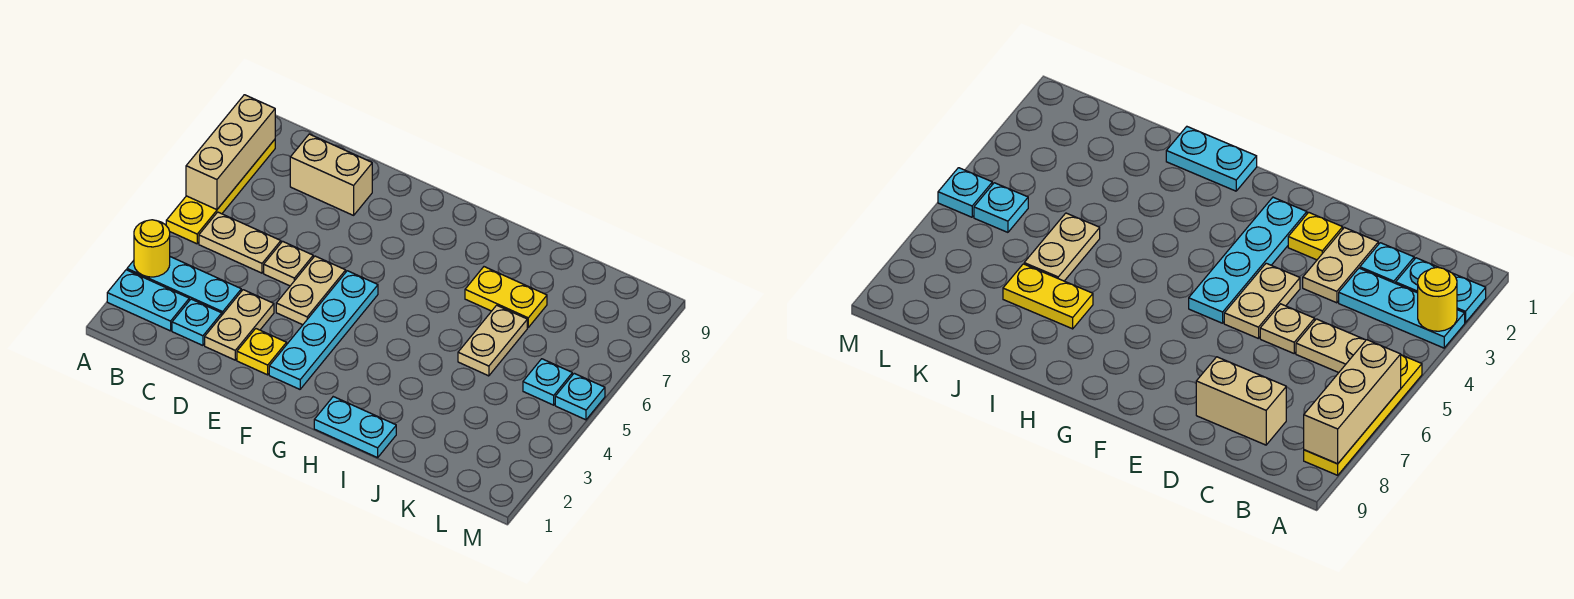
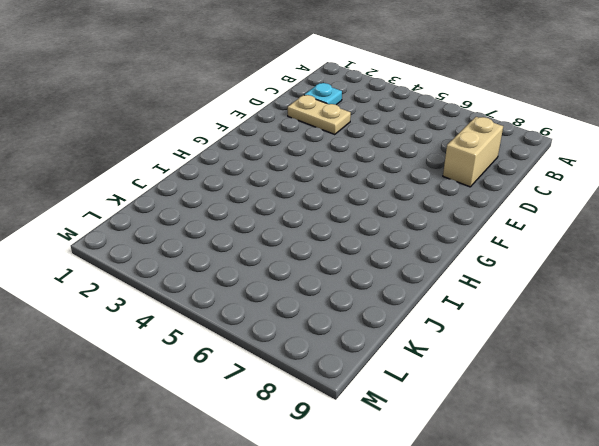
none -> cyan plate A2:B2 level 1
none -> cyan plate A3:C3 level 1
none -> yellow plate A5:A8 level 1

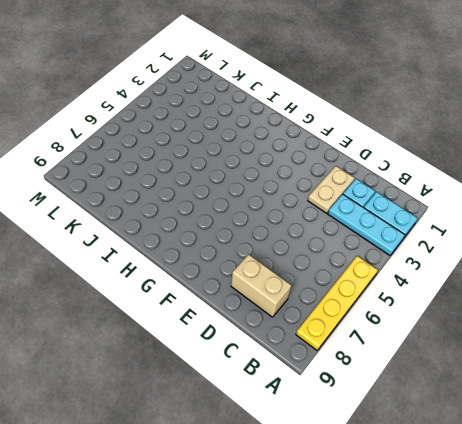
none -> tan plate B5:C5 level 1
none -> tan plate D5 level 1
none -> yellow plate E2 level 1

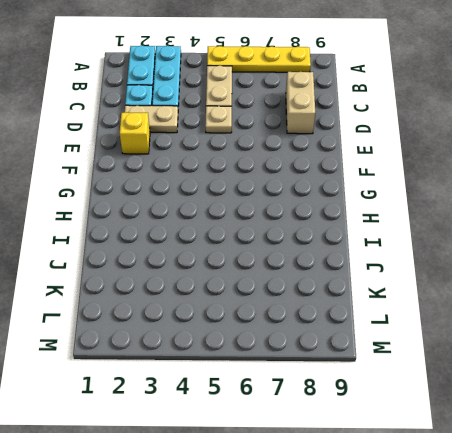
yellow brick E2 level 1 -> yellow plate E2 level 1
none -> tan plate E4:E5 level 1
none -> cyan plate F2:F5 level 1
none -> cyan plate H1:I1 level 1

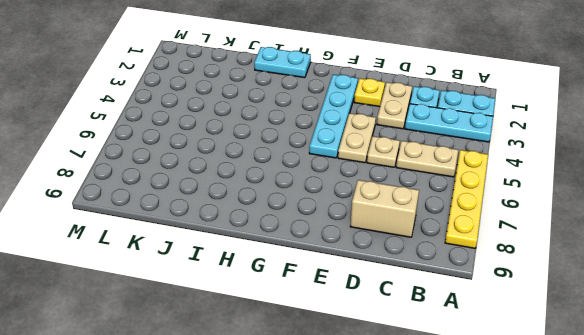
none -> yellow plate I7:J7 level 1
none -> tan plate J5:J6 level 1
none -> cyan plate L5 level 1

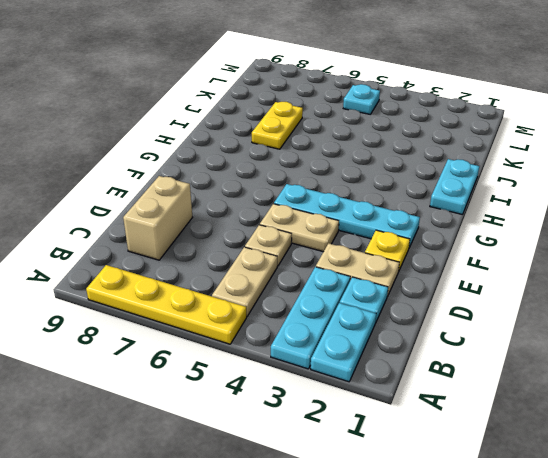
none -> tan plate J5:J6 level 1
none -> cyan plate M5 level 1
none -> yellow round brick A3 level 2

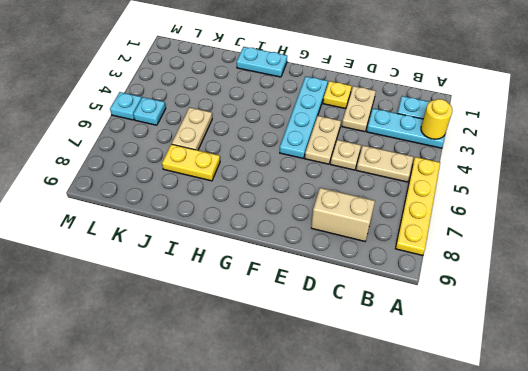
none -> cyan plate C2 level 1
none -> tan brick A6:A8 level 2

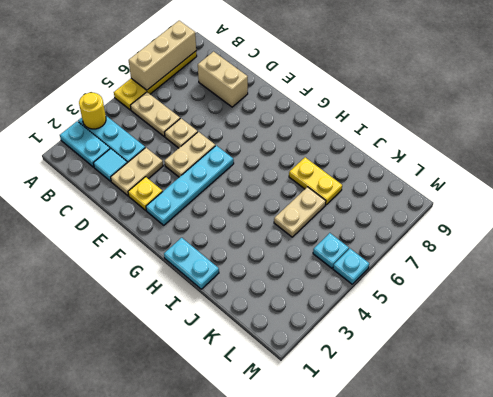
cyan tile C2 level 1 -> cyan plate C2 level 1

